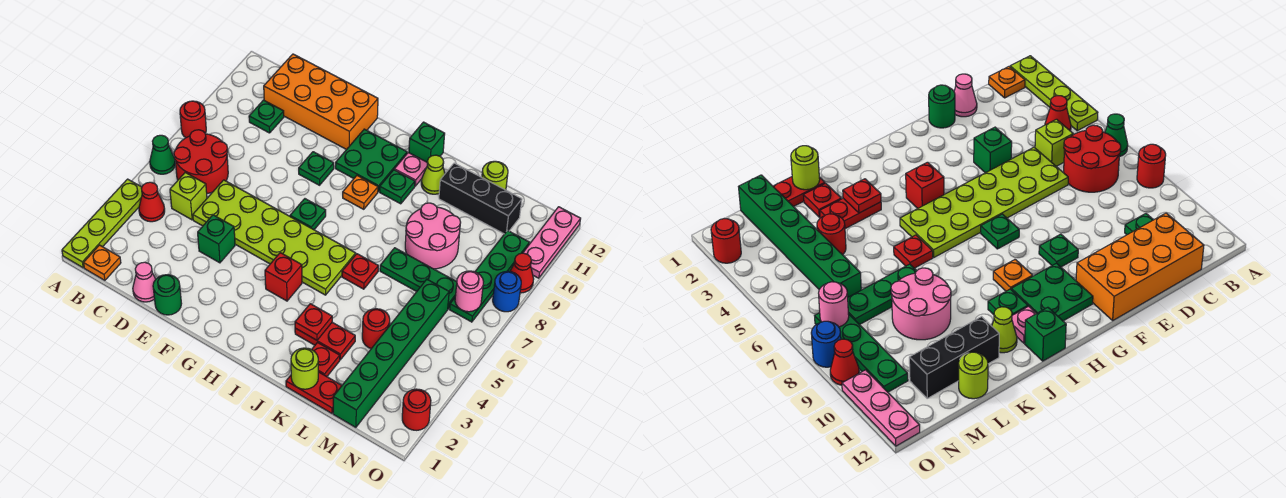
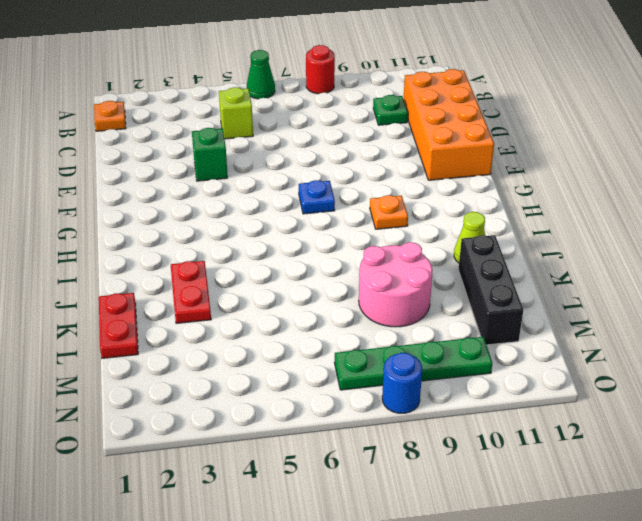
blue plate G7 level 1 -> green plate G7 level 1
none -> lime plate A1:A4 level 1
none -> red cone B4 level 1
none -> red round brick B6:C7 level 1
none -> pink cone D1 level 1

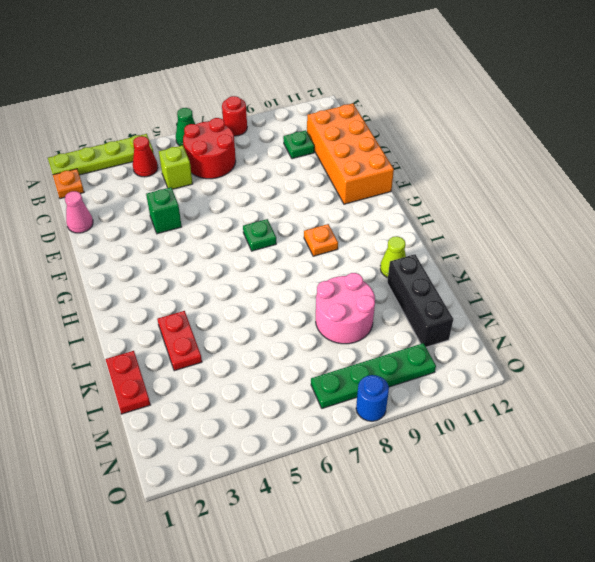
none -> lime plate D5:I6 level 1
none -> green round brick E1 level 1
none -> green plate F9 level 1
none -> green plate G10:H11 level 1

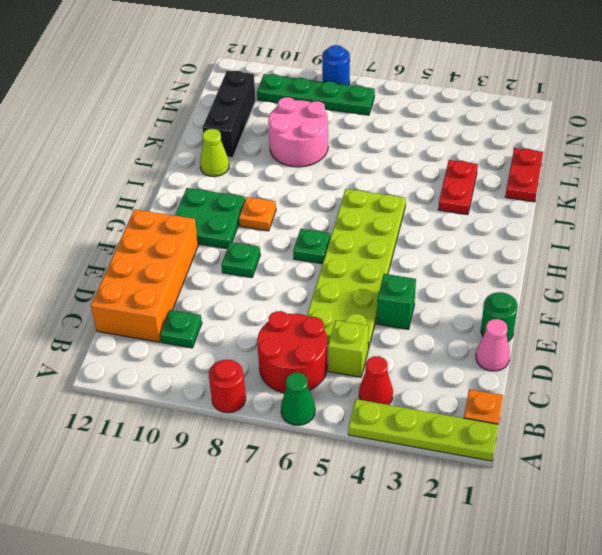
none -> red brick H4 level 1
none -> green plate I10 level 1
none -> pink plate I11 level 1
none -> green brick I12 level 1

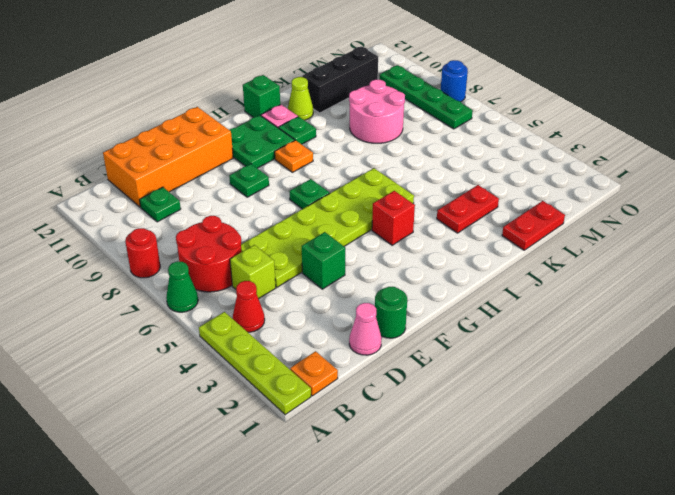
none -> red plate J6 level 1
none -> red plate K2 level 1
none -> green plate K7:M7 level 1
none -> red round brick L4 level 1

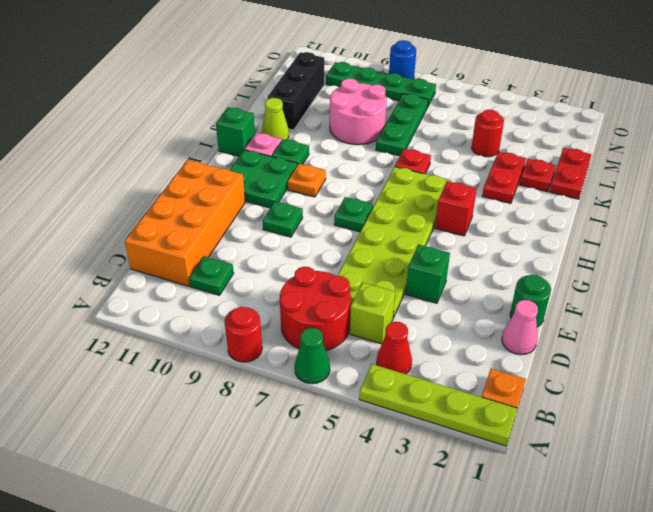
none -> lime round brick L12 level 1
none -> green brick M1:M6 level 1
none -> red round brick O2 level 1
none -> red cone O9 level 1

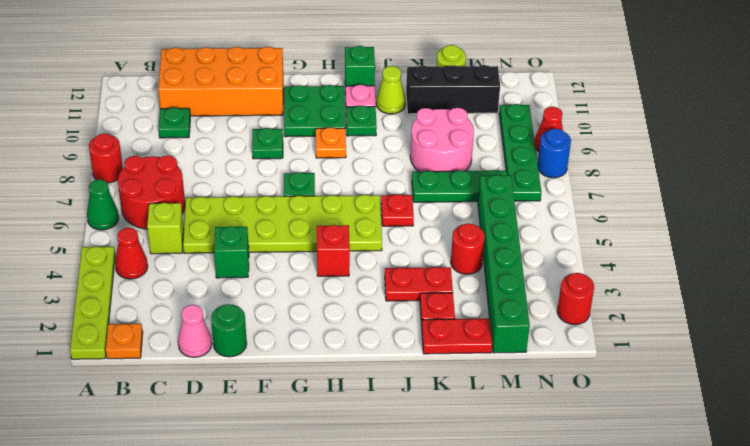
none -> pink plate O10:O12 level 1
none -> red plate J3 level 2
none -> lime round brick K1 level 2
none -> pink round brick N7 level 2

